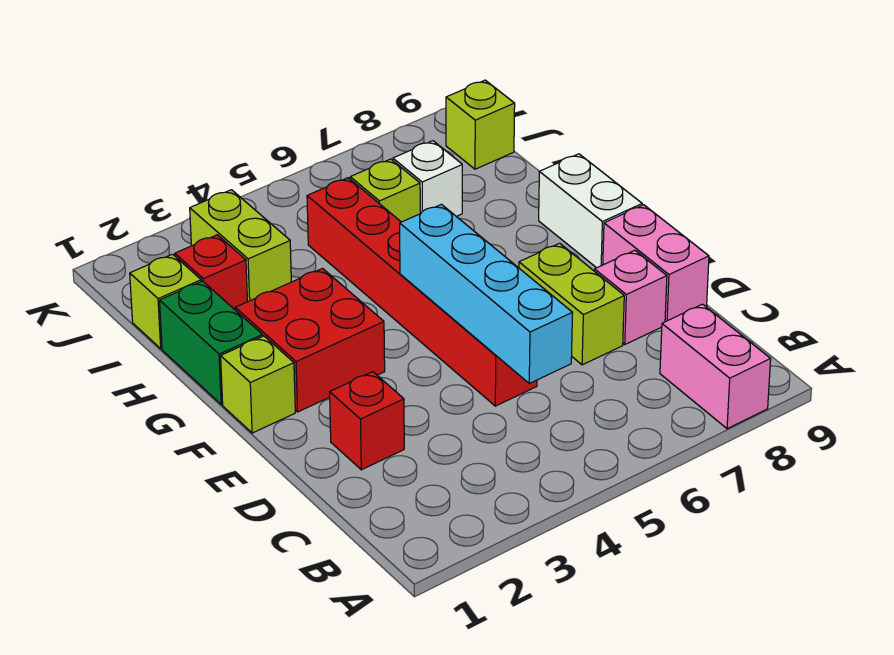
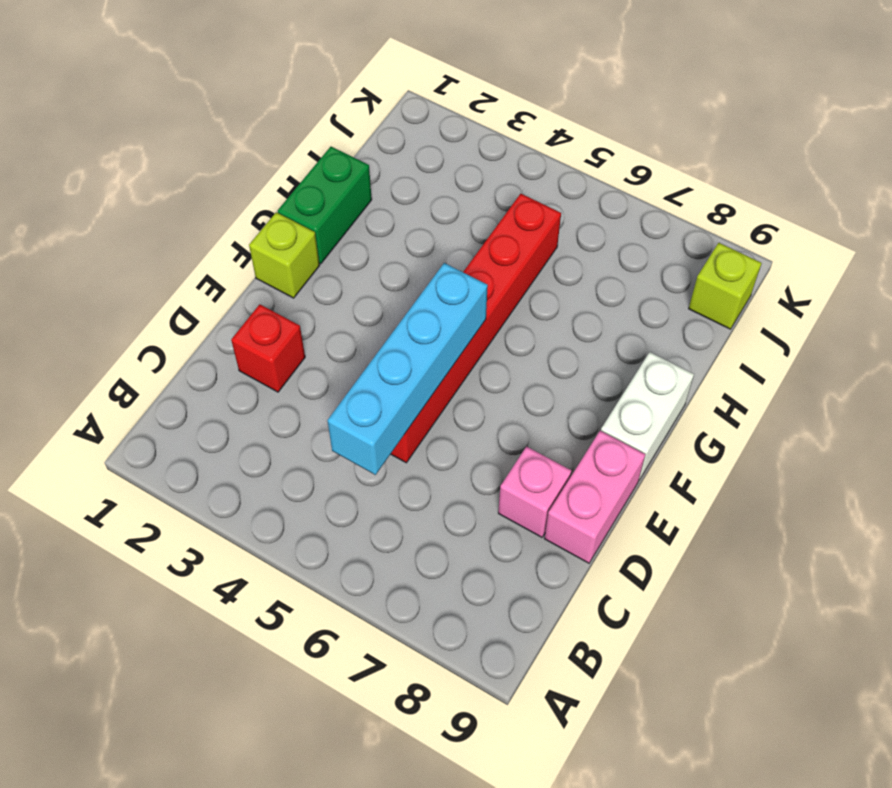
none -> pink brick A8:B8 level 1
none -> lime brick D7:E7 level 1
none -> red brick F2:G3 level 1

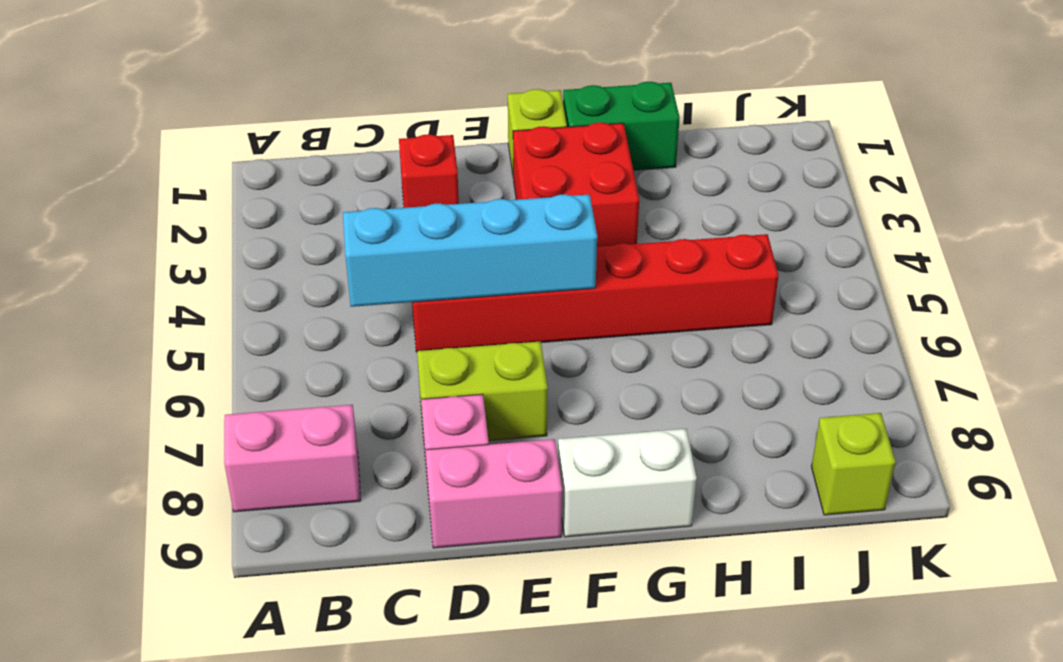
none -> lime brick I1 level 1
none -> red brick I2 level 1
none -> lime brick I3:J3 level 1

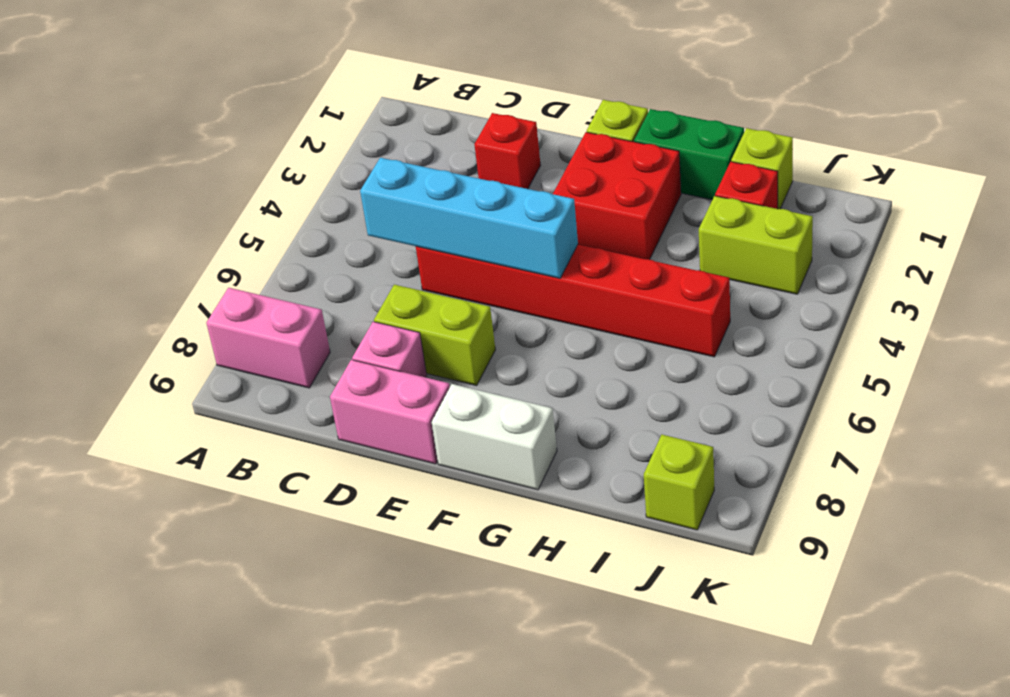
none -> lime brick I6 level 1
none -> white brick I7 level 1

